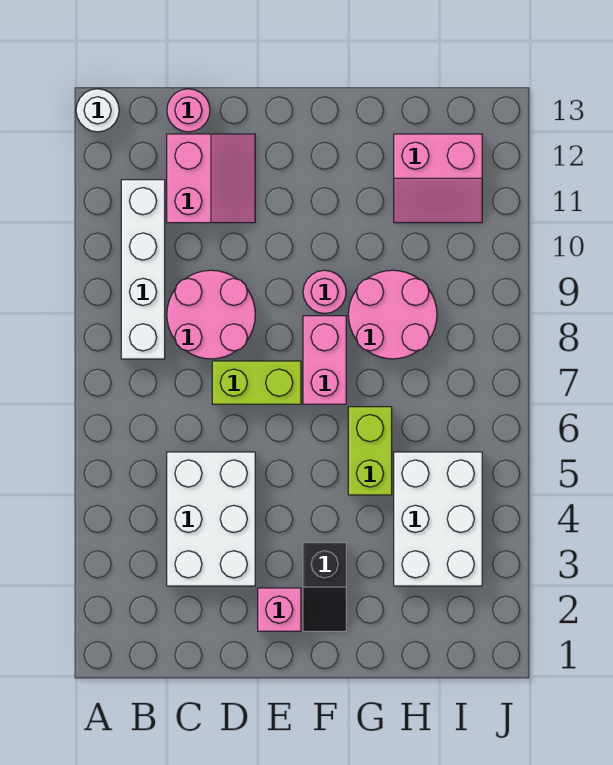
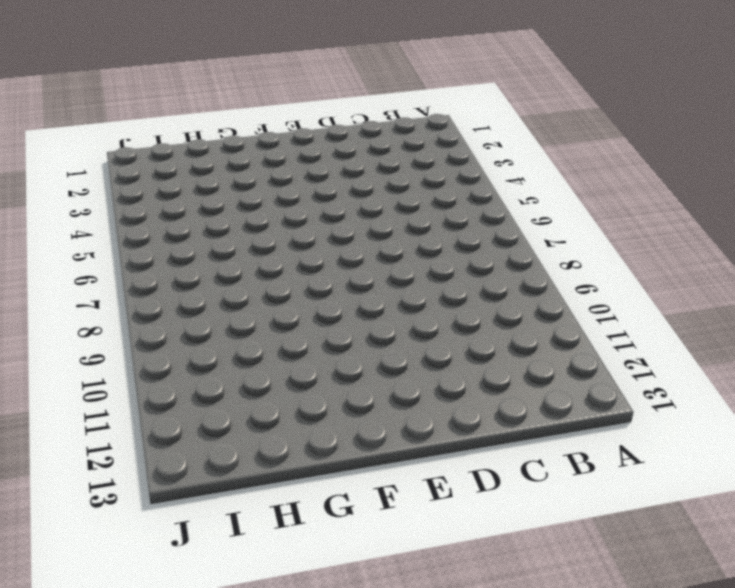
none -> white round brick A13 level 1
none -> white brick B8:B11 level 1
none -> white brick C3:D5 level 1

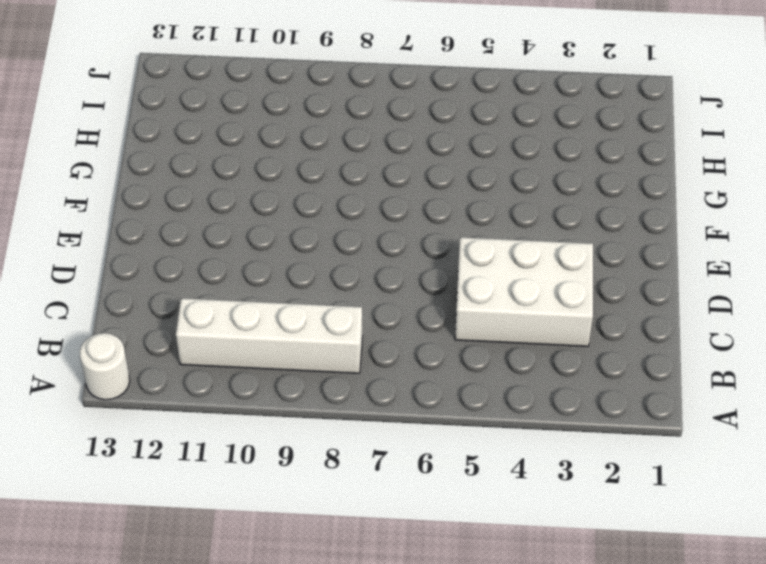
none -> pink round brick C8:D9 level 1
none -> pink slope C11:D12 level 1 top C
none -> pink round brick C13 level 1

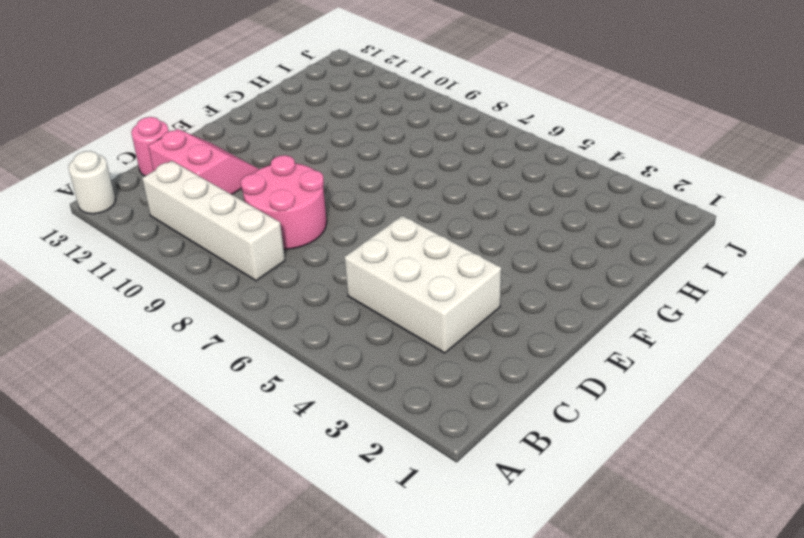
none -> lime brick D7:E7 level 1
none -> pink brick E2 level 1
none -> black slope F2:F3 level 1 top 3

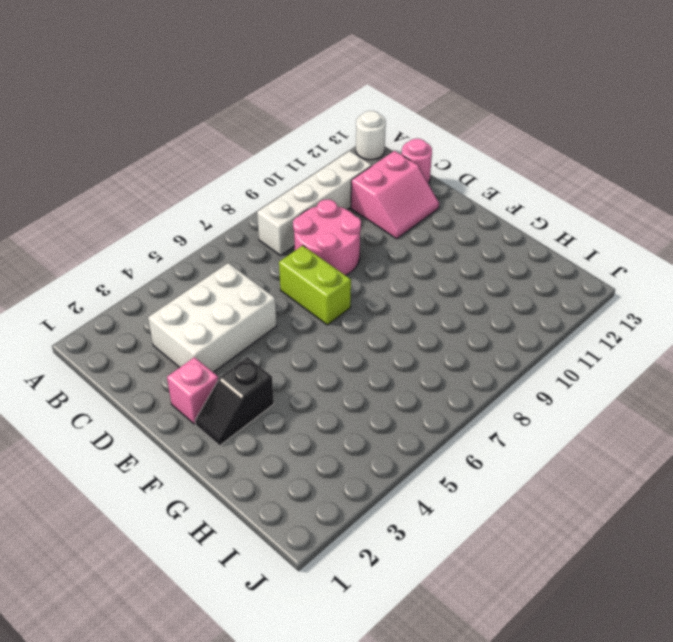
none -> pink brick F7:F8 level 1
none -> pink round brick F9 level 1
none -> lime brick G5:G6 level 1

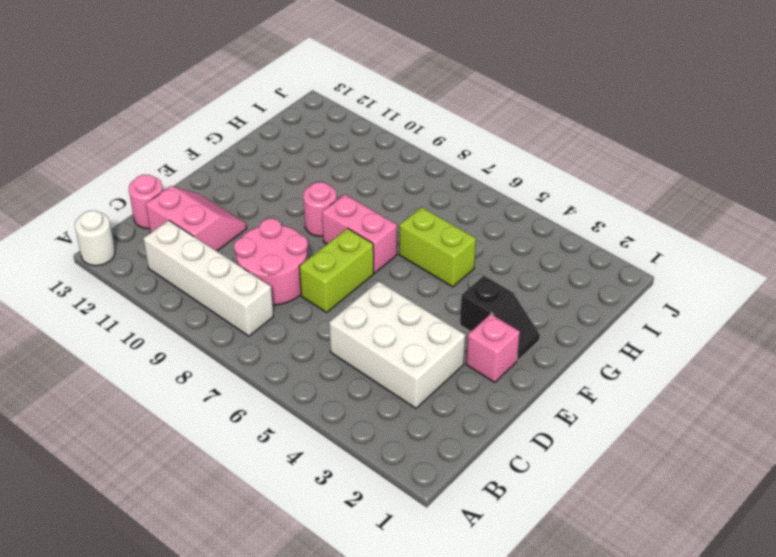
none -> pink round brick G8:H9 level 1
none -> white brick H3:I5 level 1
none -> pink slope H11:I12 level 1 top 12

